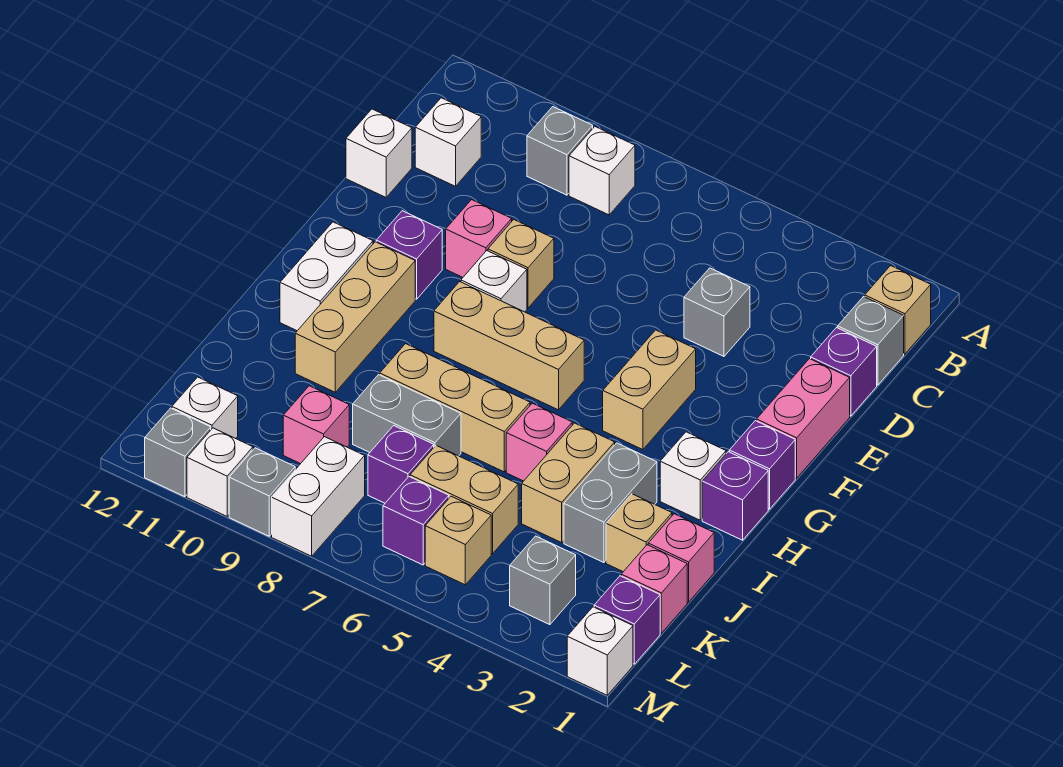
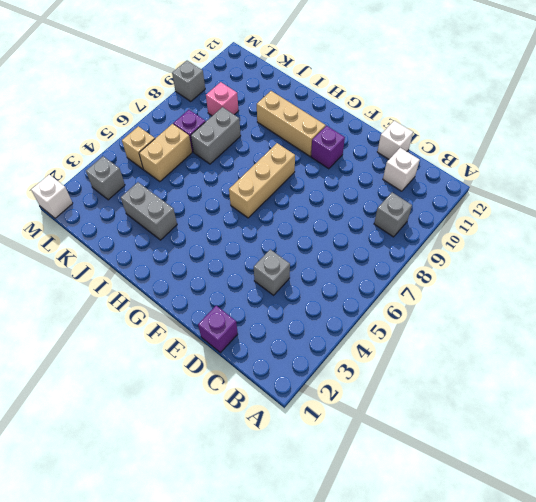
none -> tan brick B1 level 1
none -> white brick B8 level 1
none -> grey brick C1 level 1
none -> pink brick E1:F1 level 1

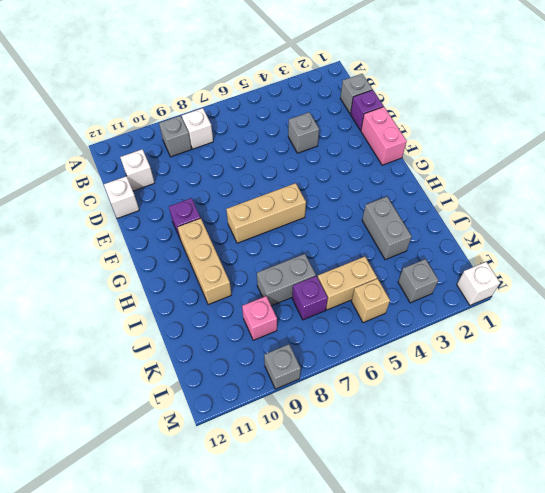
none -> tan brick B1 level 1
none -> tan brick E8 level 1
none -> pink brick E9 level 1
none -> tan brick F4:G4 level 1

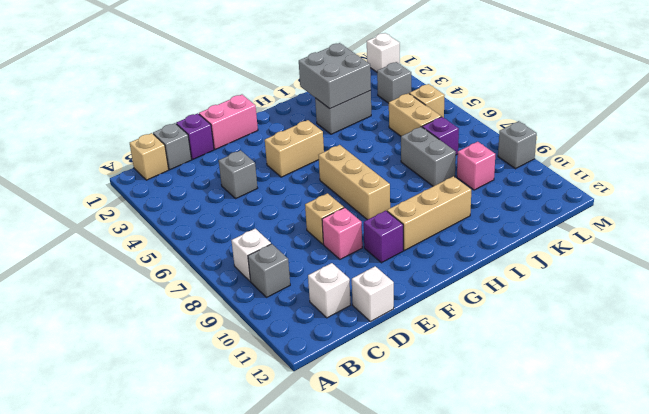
grey brick I2:J3 level 2 -> none
none -> white brick F8 level 1
none -> purple brick G1 level 1
none -> white brick G11:H11 level 1
none -> purple brick H1 level 1

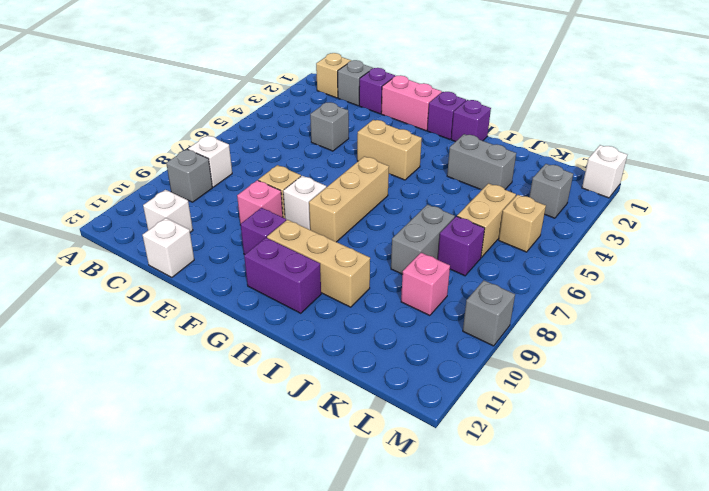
purple brick G11:H11 level 1 -> white brick G11:H11 level 1
none -> white brick H2 level 1
none -> tan brick I4:J4 level 1
none -> pink brick I5 level 1
none -> tan brick I6:I8 level 1

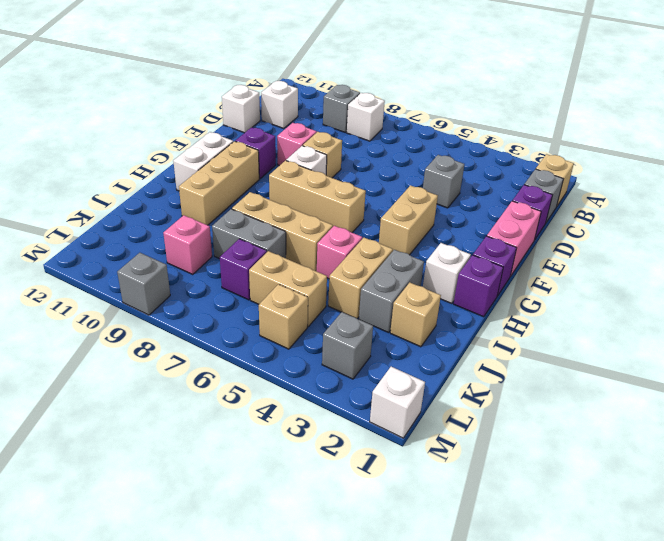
none -> pink brick J1 level 1
none -> pink brick K1 level 1
none -> purple brick L1 level 1
none -> purple brick L6 level 1

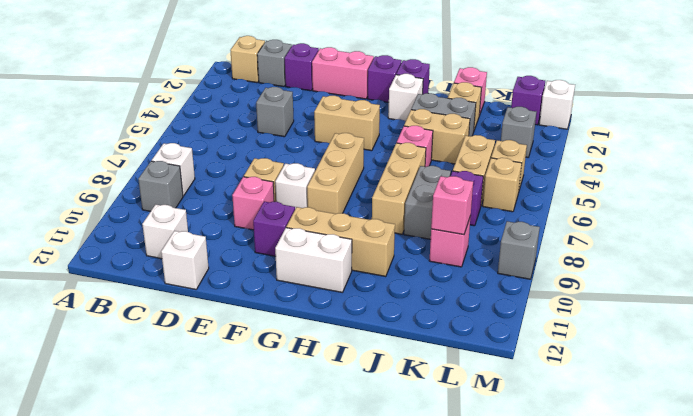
pink brick K9 level 2 -> pink brick K1 level 1
tan brick L6 level 1 -> purple brick L6 level 1
none -> white brick L8:M8 level 1
none -> white brick L11 level 1
none -> white brick M10 level 1
none -> grey brick M11 level 1

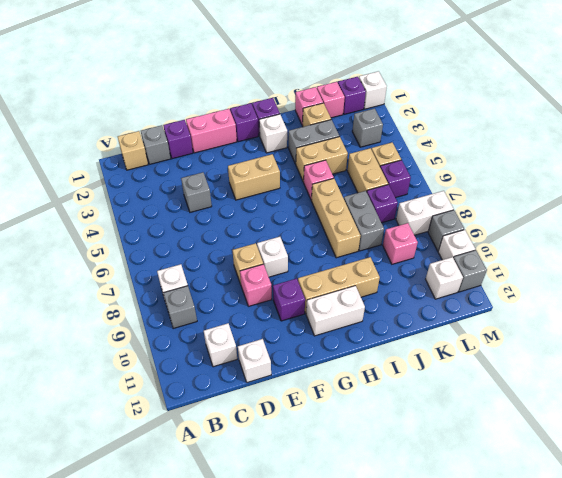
none -> tan brick G6:G8 level 1

